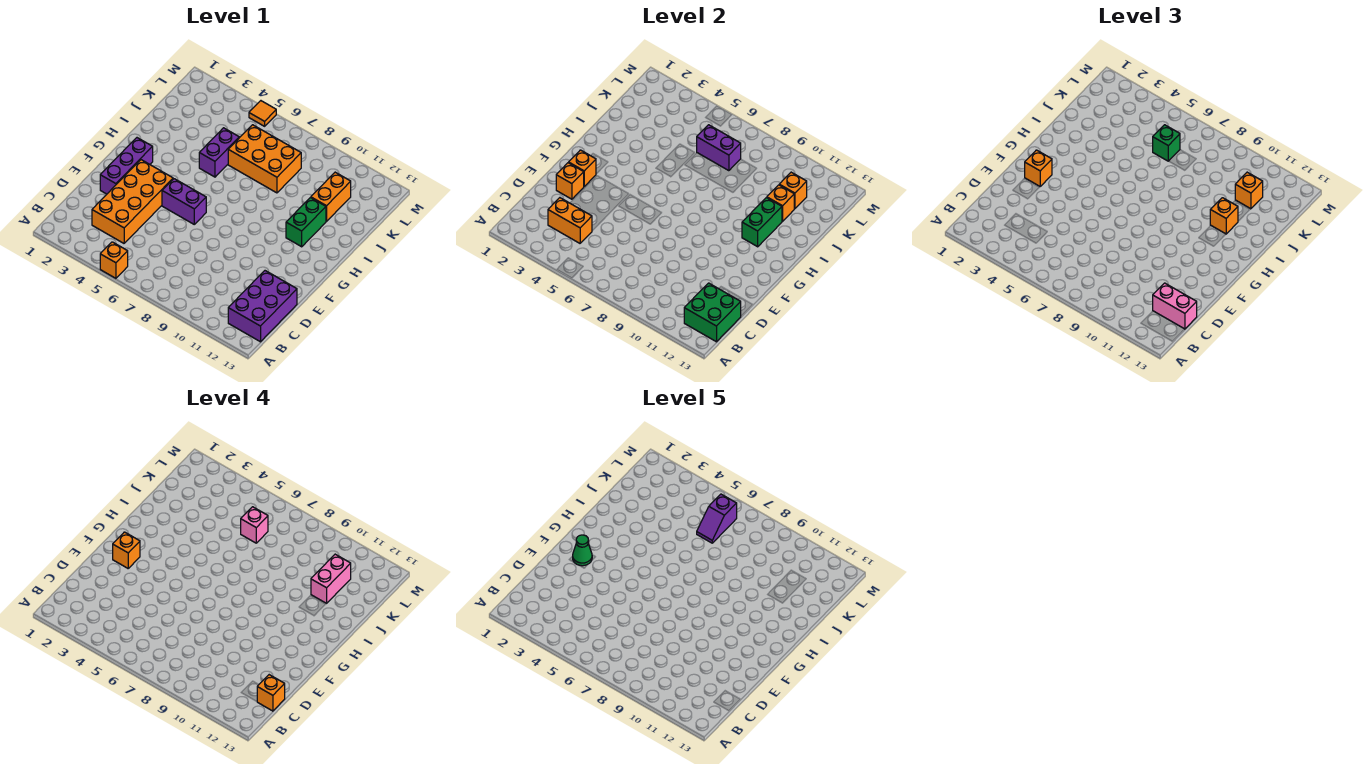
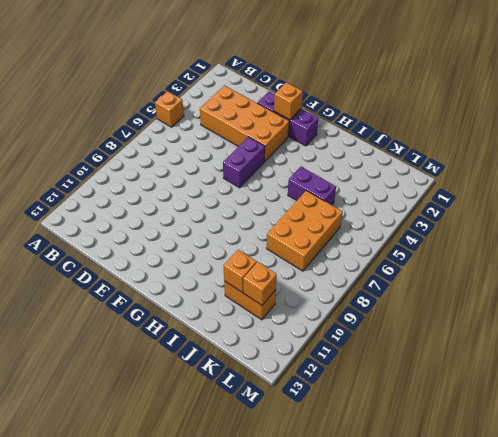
none -> purple brick B12:D13 level 1
none -> green brick H11:I11 level 1
none -> orange tile M5 level 1

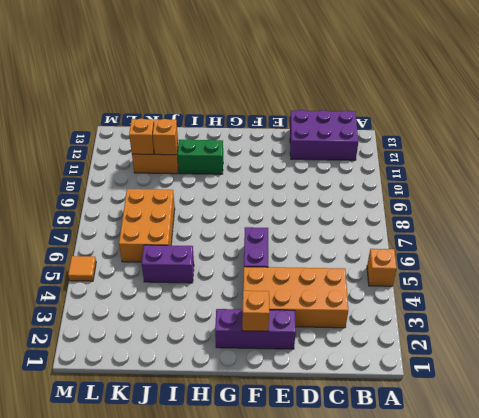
none -> green brick B12:C13 level 2
none -> orange brick C3:C4 level 2
none -> orange brick E2 level 2

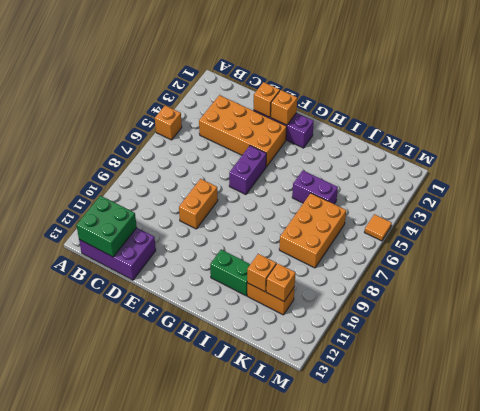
orange brick E8:E9 level 1 -> orange brick C3:C4 level 2
none -> green brick H11:I11 level 2
none -> purple brick K6:K7 level 2
none -> pink brick C12:C13 level 3

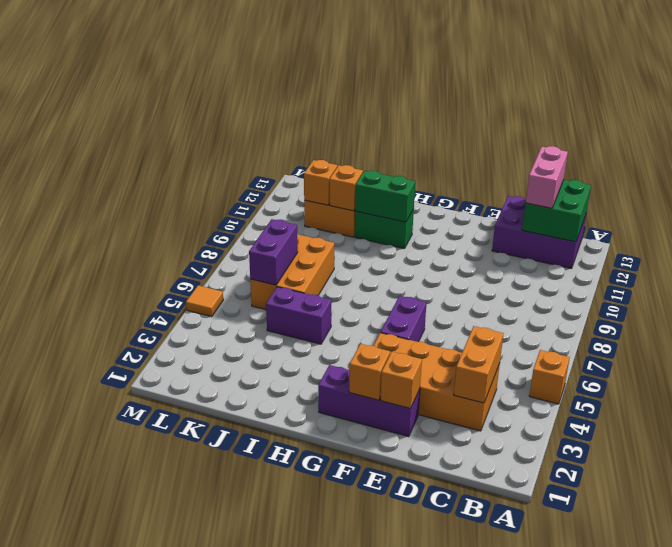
none -> orange brick F2 level 3
none -> orange brick I11 level 3
none -> green brick K6 level 3

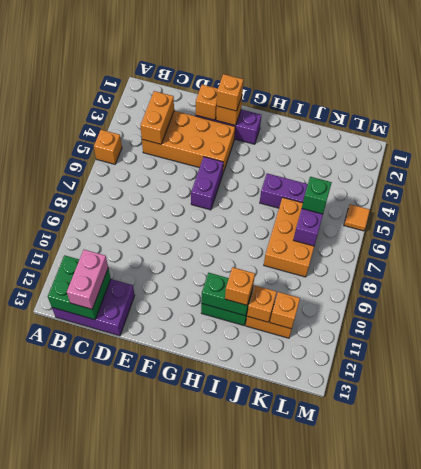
none -> orange brick K11 level 3
none -> orange brick C13 level 4
none -> orange brick F2 level 4

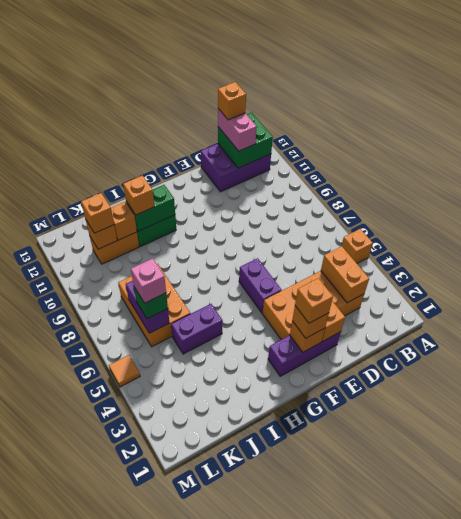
none -> pink brick J11:K11 level 4
none -> green cone F2 level 5
none -> purple slope K6:L6 level 5 top L

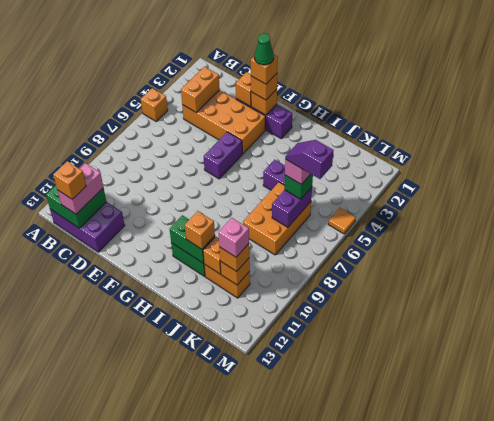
pink brick K11 level 4 -> pink brick J11:K11 level 4

